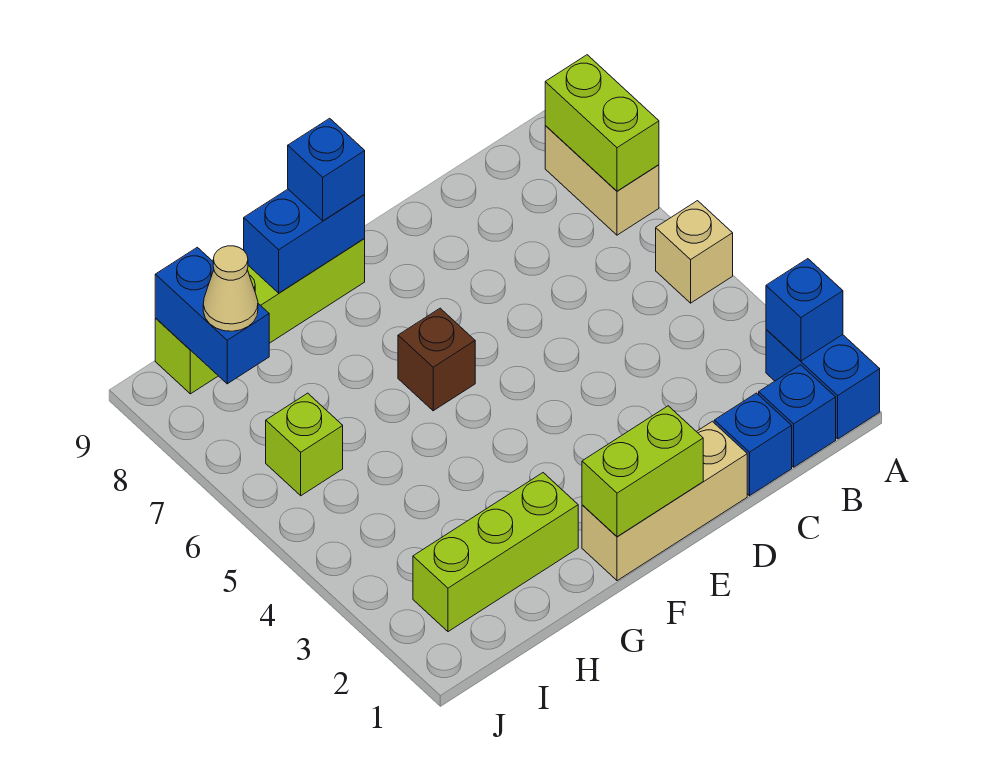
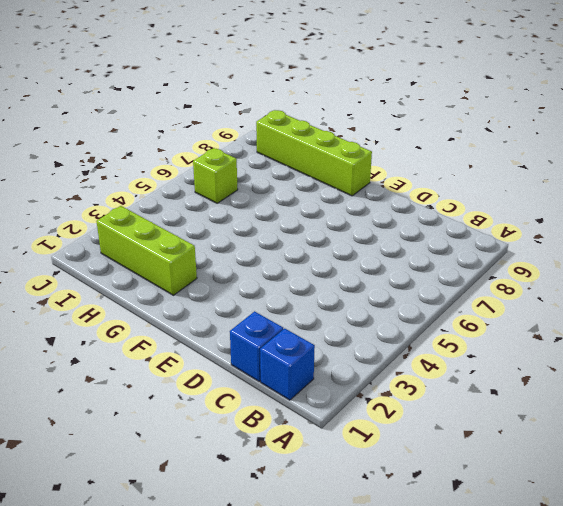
none -> blue brick A1:A2 level 1
none -> tan brick A5 level 1
none -> tan brick A7:A8 level 1

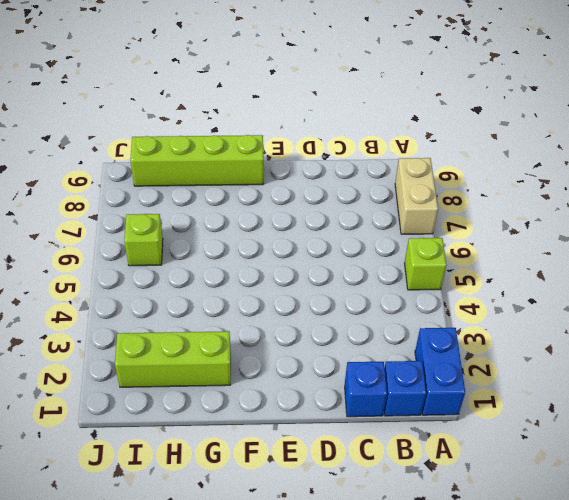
lime brick A5 level 1 -> tan brick A5 level 1
none -> tan brick D1:F1 level 1
none -> brown brick F6 level 1
none -> blue brick A2 level 2

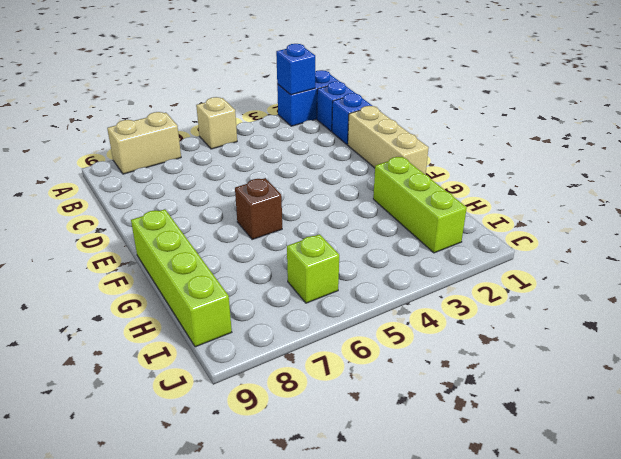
none -> lime brick A7:A8 level 2
none -> lime brick E1:F1 level 2
none -> blue brick F9:G9 level 2

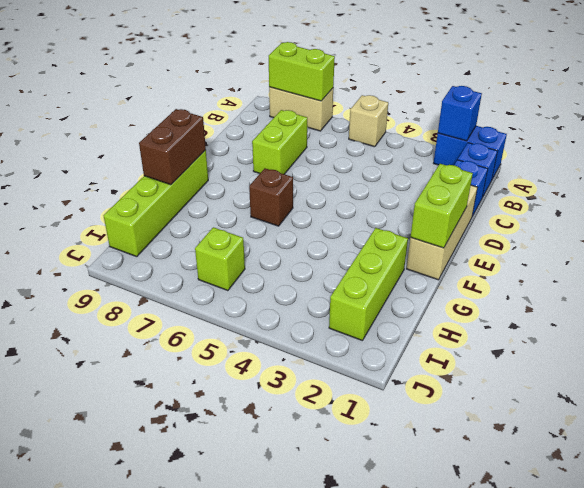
lime brick C7:D7 level 1 -> none
brown brick F9:G9 level 2 -> blue brick F9:G9 level 2
none -> blue brick I8:I9 level 2
none -> blue brick F9 level 3
none -> tan cone I8 level 3

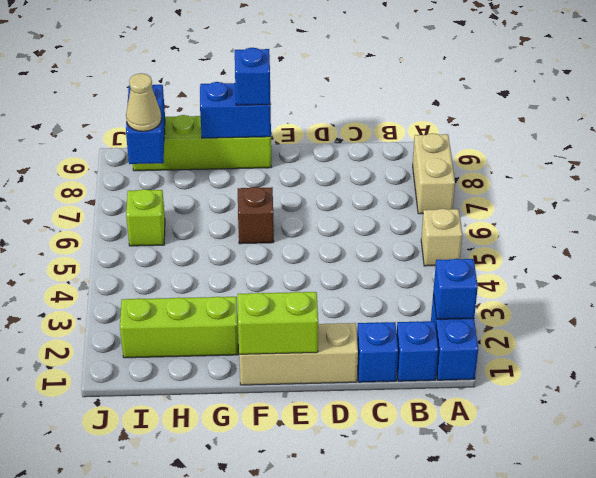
none -> lime brick A7:A8 level 2

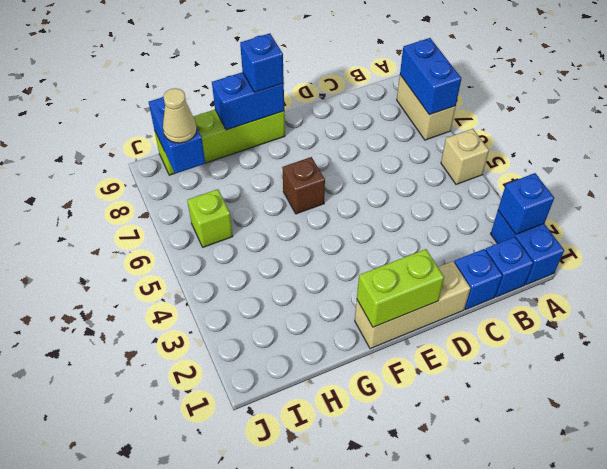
blue brick A7:A8 level 2 -> lime brick A7:A8 level 2
none -> lime brick G2:I2 level 1

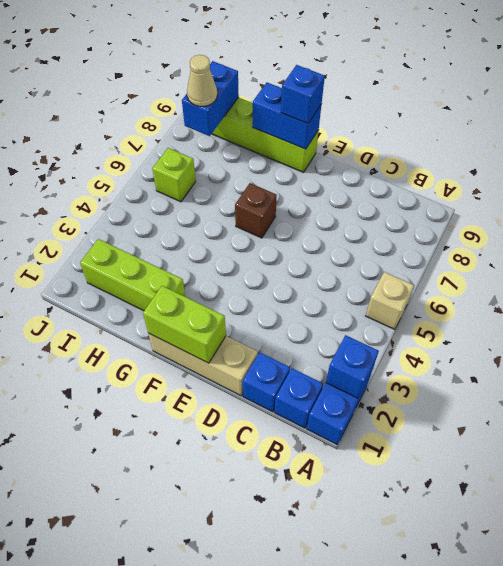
none -> tan brick A7:A8 level 1
none -> lime brick A7:A8 level 2

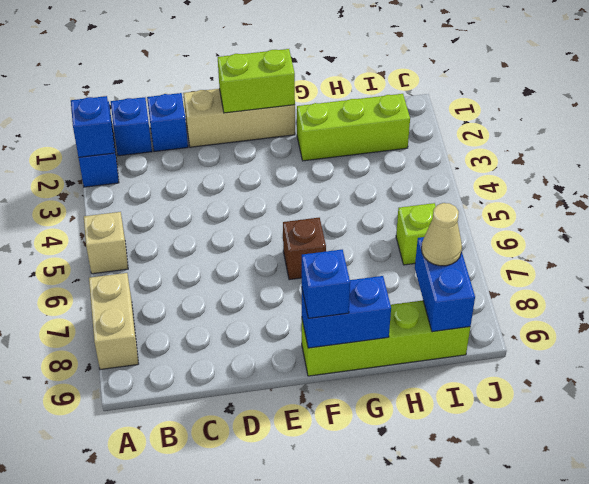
none -> lime brick A7:A8 level 2

